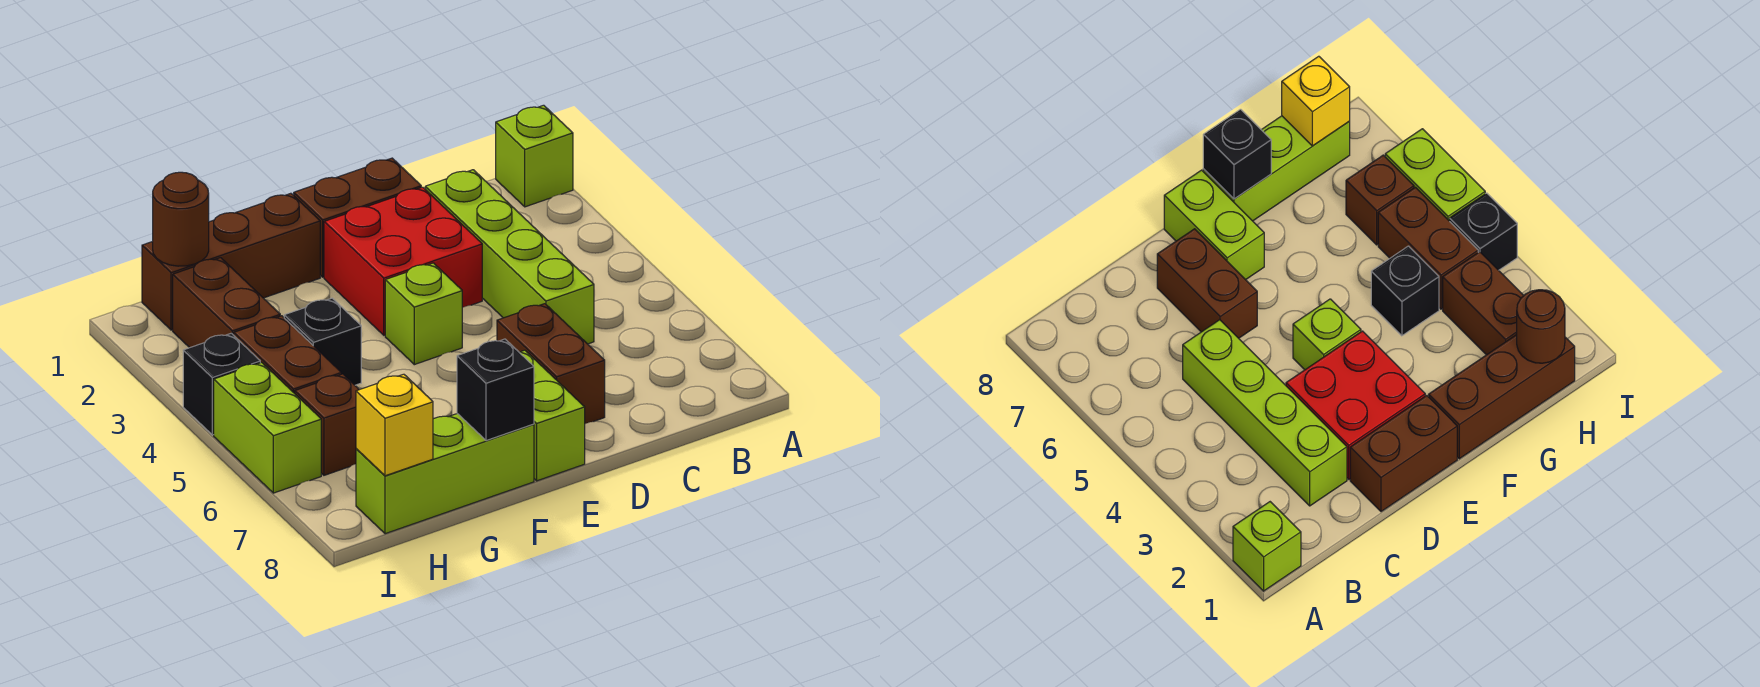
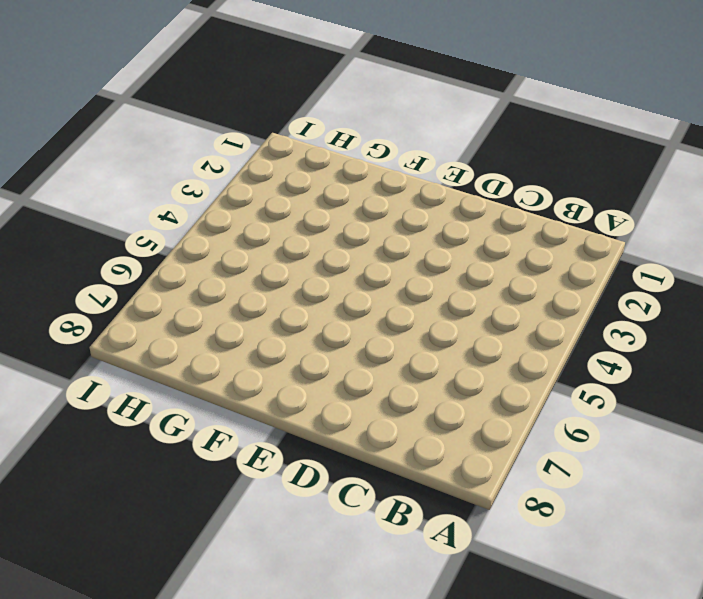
none -> lime brick A1 level 1
none -> lime brick C2:C5 level 1
none -> brown brick D1:E1 level 1

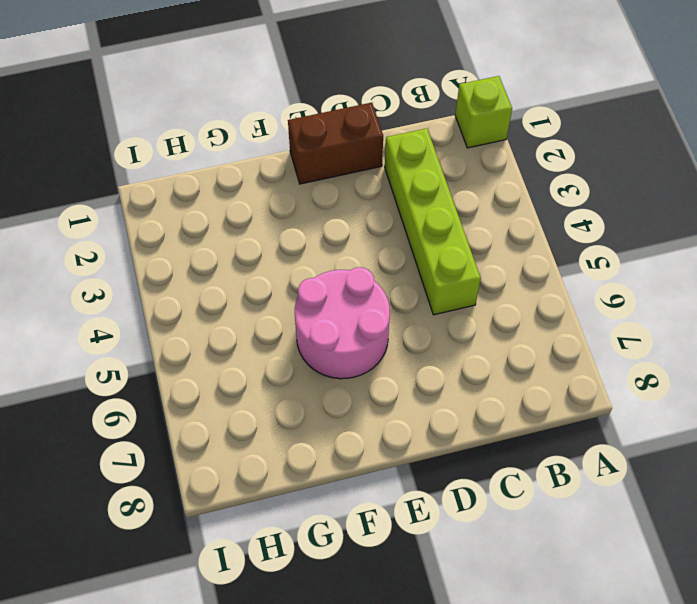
pink round brick E5:F6 level 1 -> none
none -> red brick D2:E3 level 1
none -> brown brick D6:D7 level 1
none -> lime brick E4 level 1

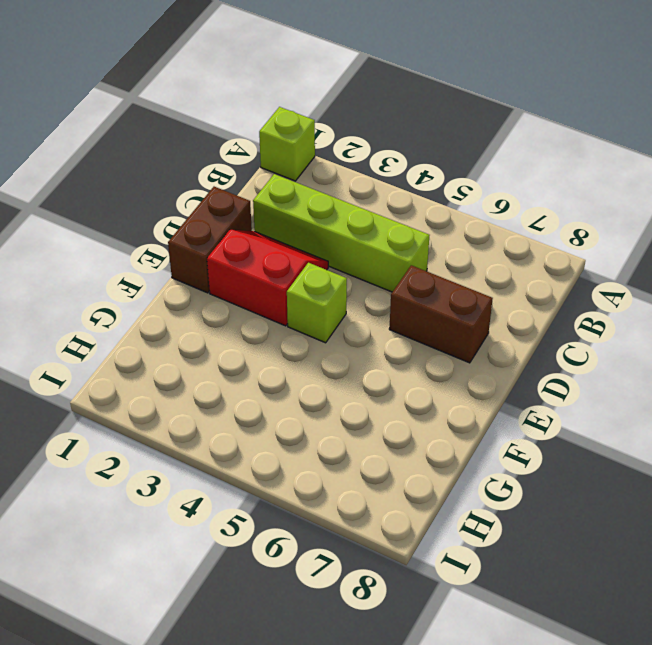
red slope D2:E3 level 1 top E -> red brick D2:E3 level 1
none -> lime brick E7:E8 level 1
none -> brown brick F1:H1 level 1
none -> lime brick F8:H8 level 1

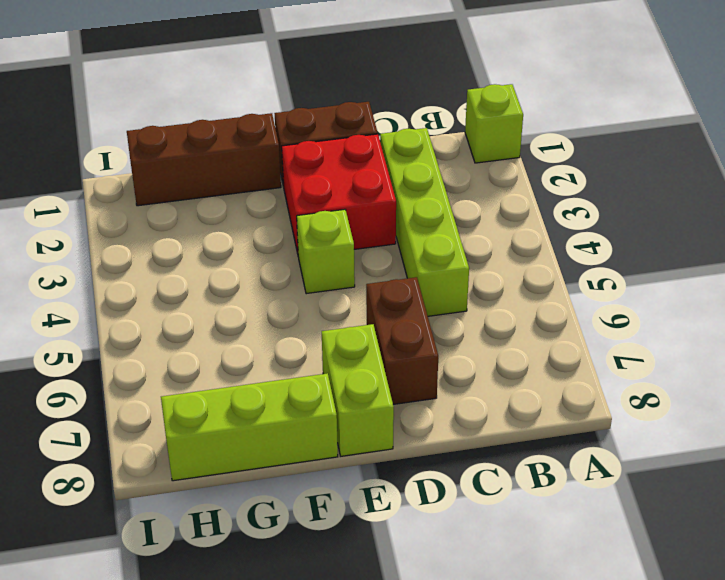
none -> black brick G4 level 1
none -> brown brick H2:H3 level 1
none -> brown brick H4:H5 level 1

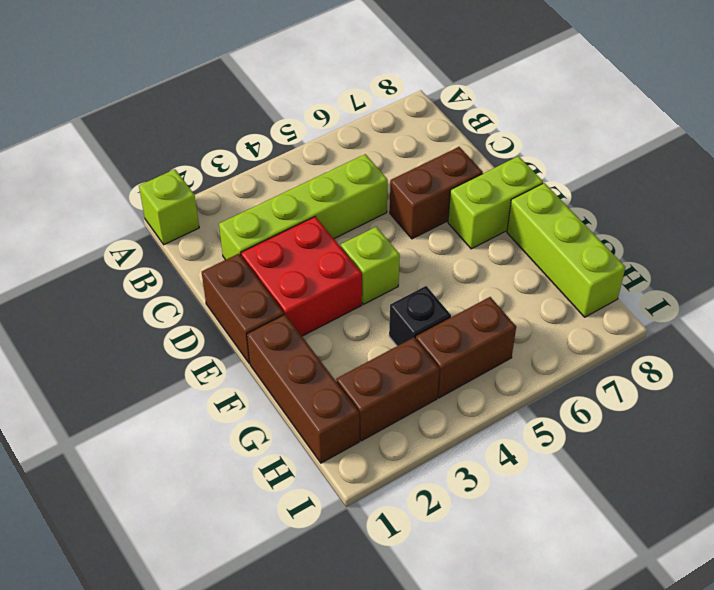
none -> brown brick H6 level 1
none -> black brick I4 level 1
none -> lime brick I5:I6 level 1

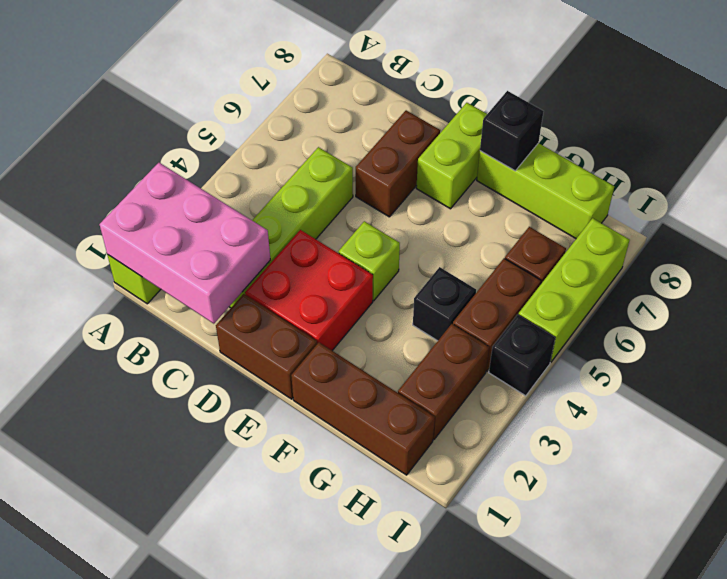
pink brick A1:C2 level 2 -> none
lime brick I5:I7 level 1 -> lime brick I5:I6 level 1
none -> brown round brick H1 level 2
none -> yellow brick H8 level 2

